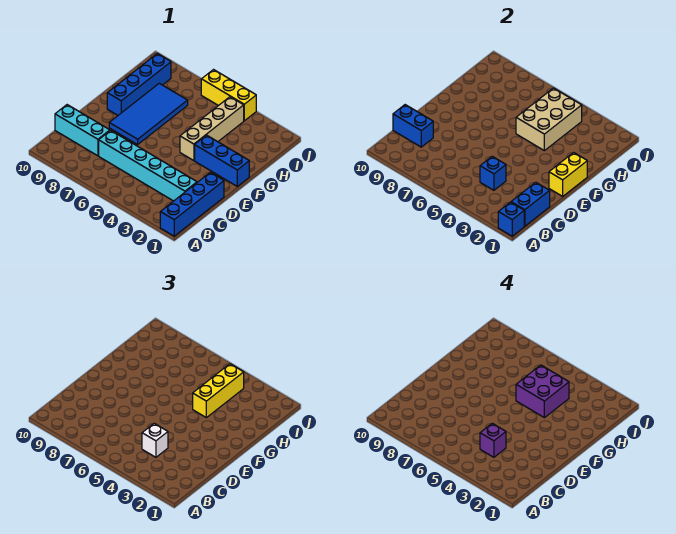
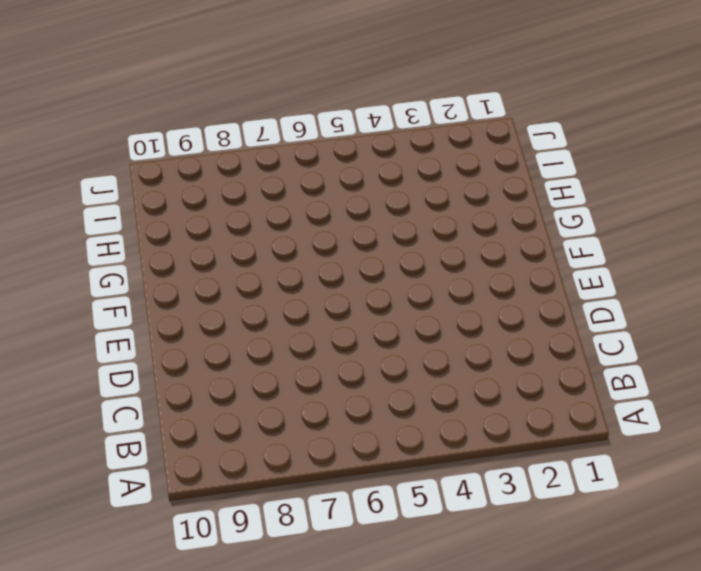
none -> blue brick A1:D1 level 1
none -> cyan brick C2:C7 level 1
none -> cyan brick C8:C10 level 1

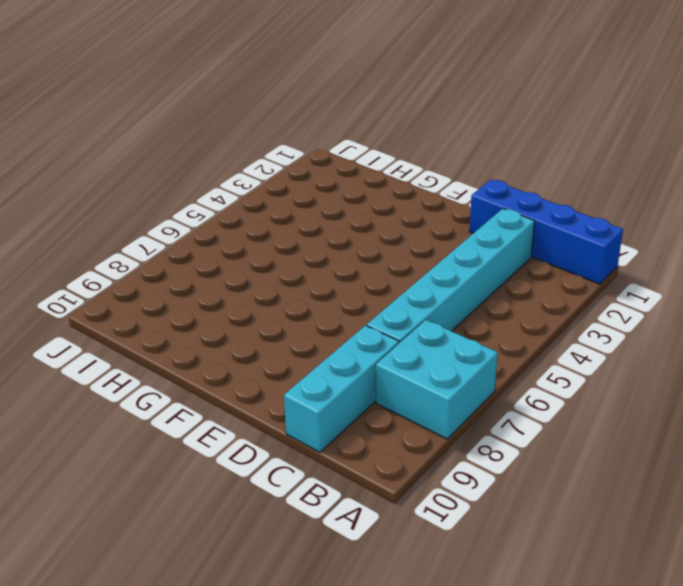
cyan brick A7:B8 level 1 -> none
none -> blue tile E7:H8 level 1
none -> blue brick F1:F3 level 1
none -> tan brick F4:I4 level 1

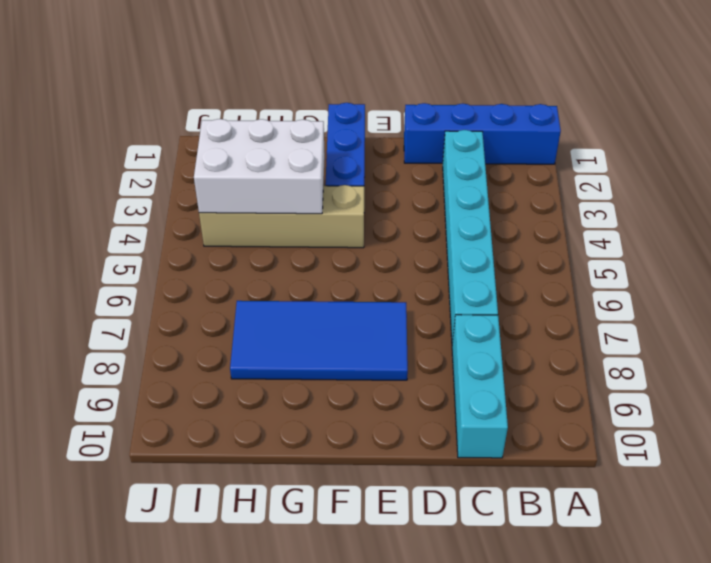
white brick G3:I4 level 2 -> tan brick G4:I5 level 2
none -> blue brick F9:I9 level 1
none -> yellow brick J4:J6 level 1
none -> blue brick A1 level 2

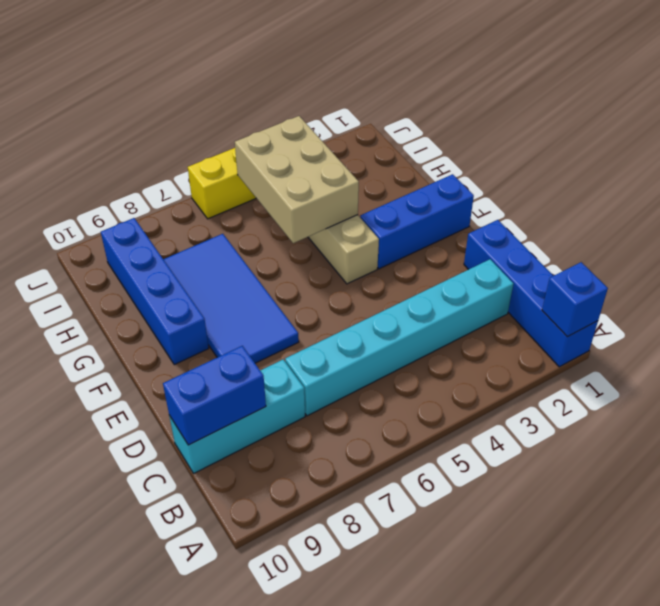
none -> blue brick B1:C1 level 2
none -> blue brick C4 level 2
none -> yellow brick E1:F1 level 2

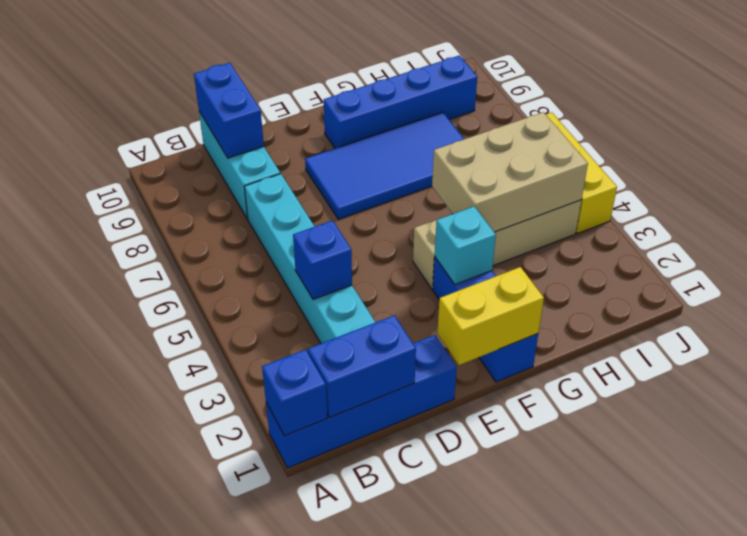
cyan brick F3 level 2 -> none
none -> white brick C4 level 3
none -> yellow brick G4:I4 level 3
none -> purple brick C4 level 4

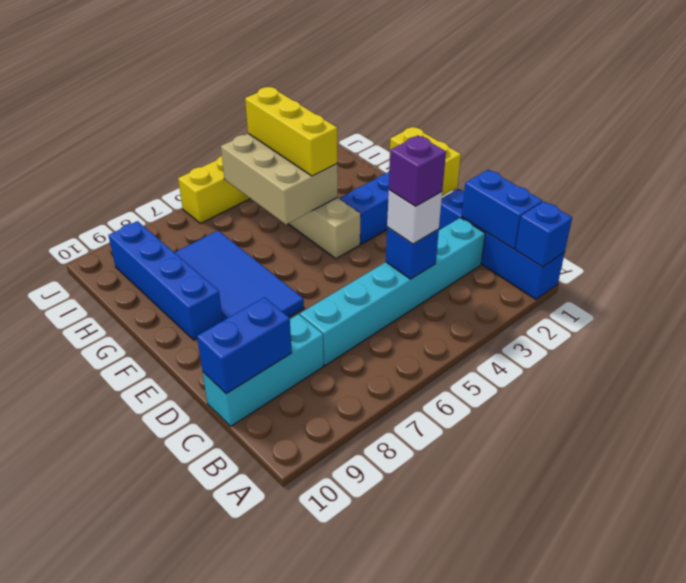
none -> purple brick G4:H5 level 4

